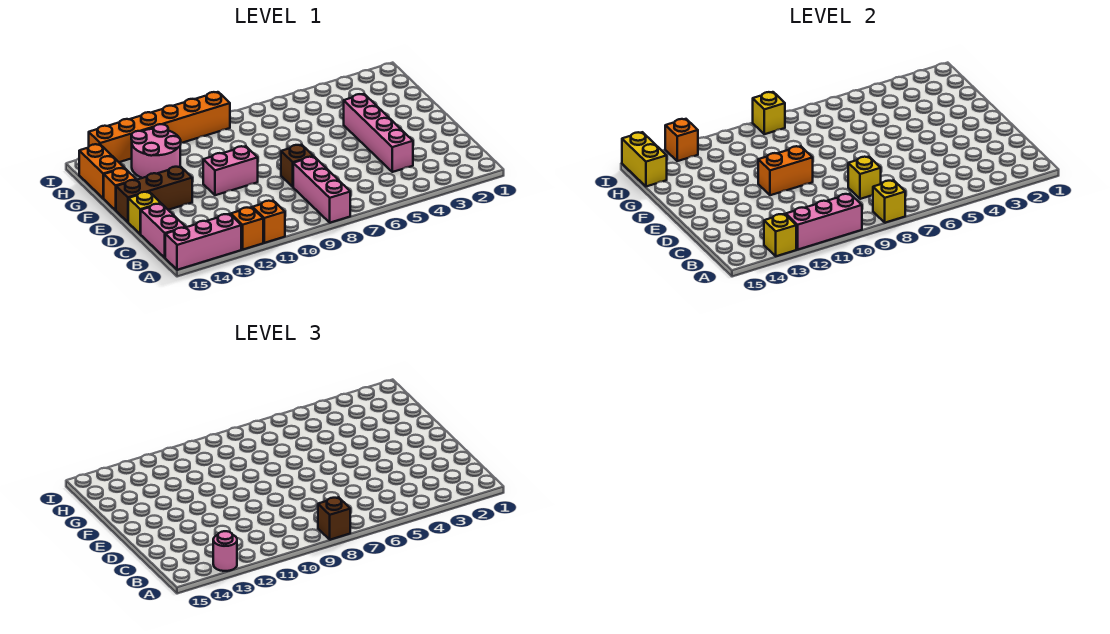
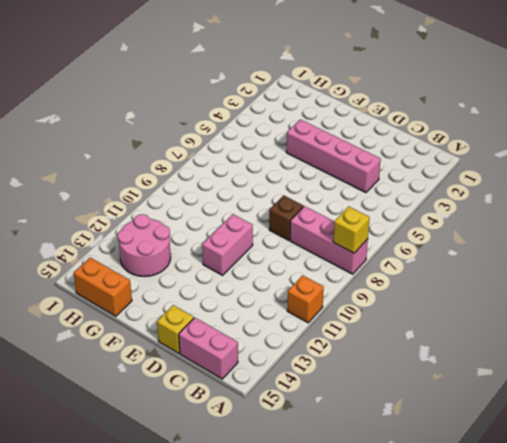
none -> orange brick A12 level 1
none -> pink brick A13:A15 level 1
none -> brown brick E13:E15 level 1

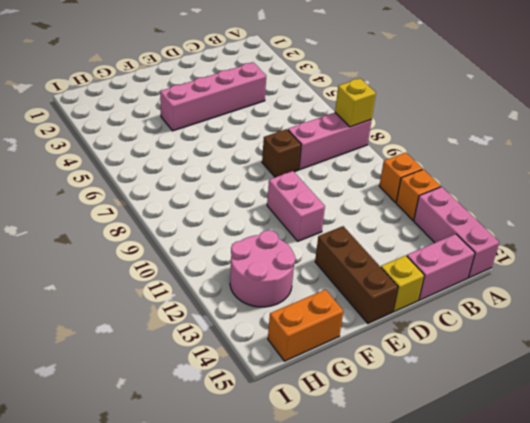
none -> orange brick F15 level 1
none -> orange brick I9:I14 level 1
none -> pink brick A10:A12 level 2

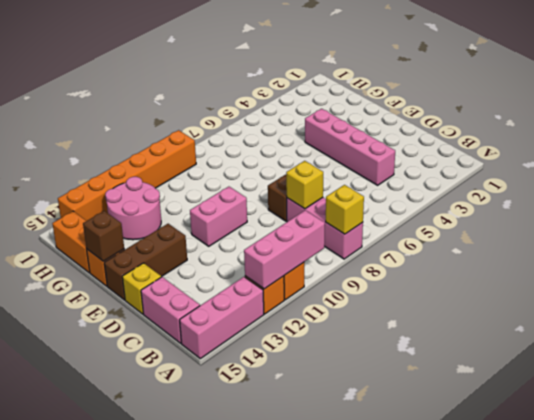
brown brick F15 level 2 -> brown brick A8 level 3
none -> yellow brick A13 level 2
none -> orange brick E10:E11 level 2
none -> yellow brick H15:I15 level 2

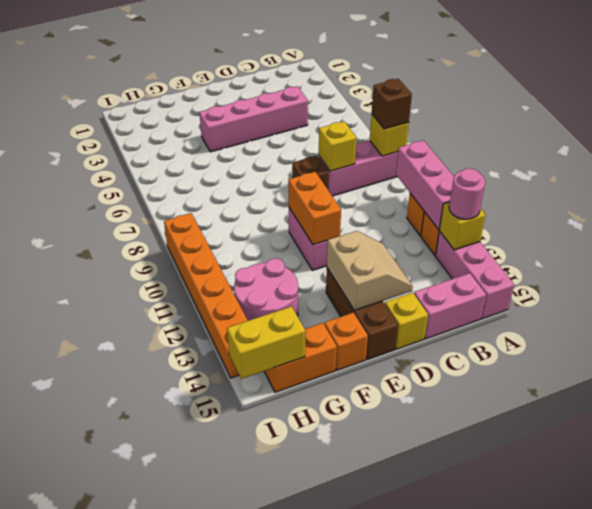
tan slope D13:E14 level 2 top E -> none
none -> yellow brick I9 level 2
none -> orange brick I13 level 2

